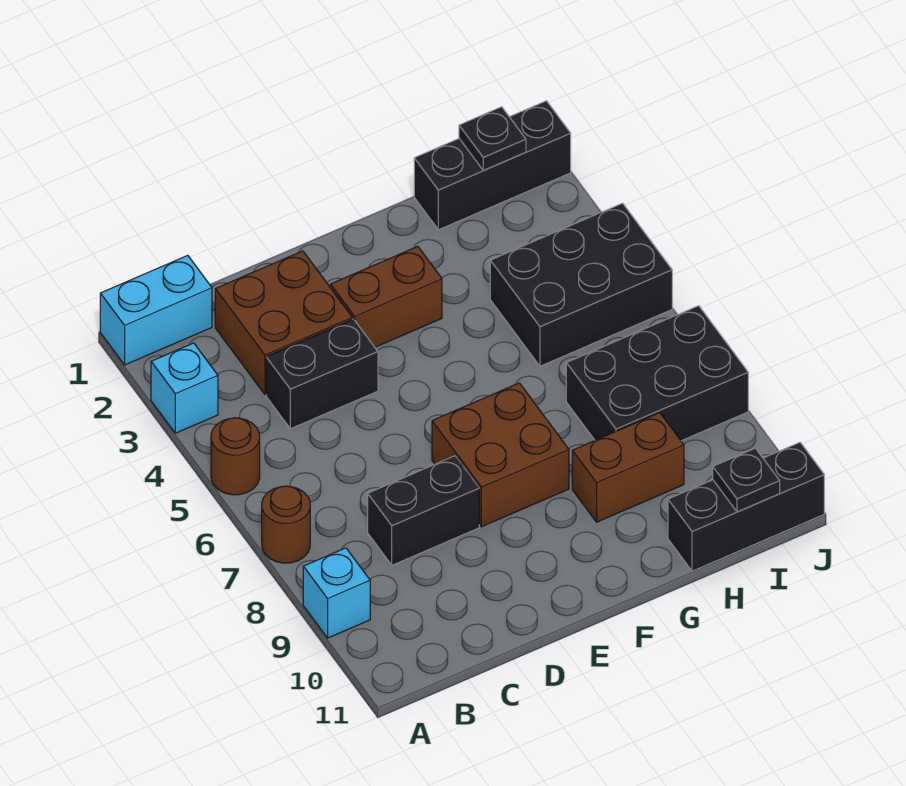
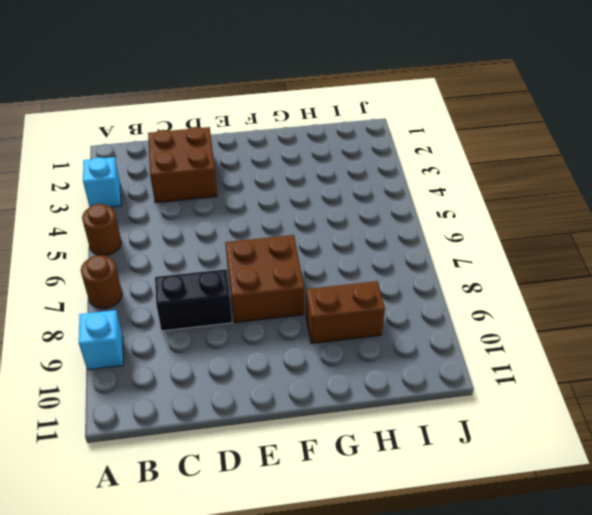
none -> cyan brick A1:B1 level 1
none -> black brick C4:D4 level 1
none -> brown brick E3:F3 level 1

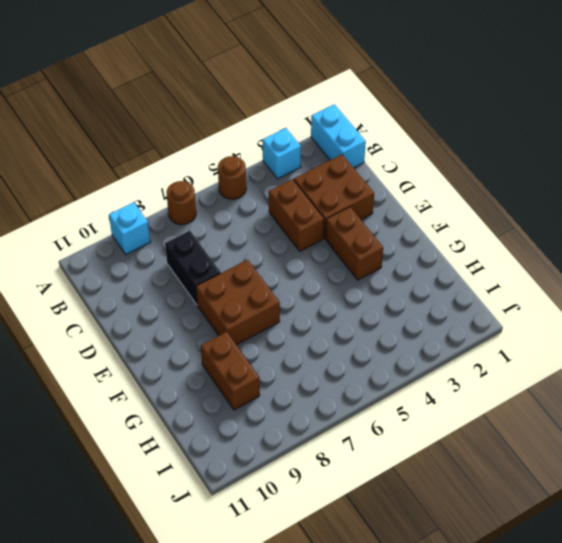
brown brick C4:D4 level 1 -> black brick C4:D4 level 1
none -> black brick H1:J1 level 1
none -> black brick H4:J5 level 1
none -> black brick H7:J8 level 1

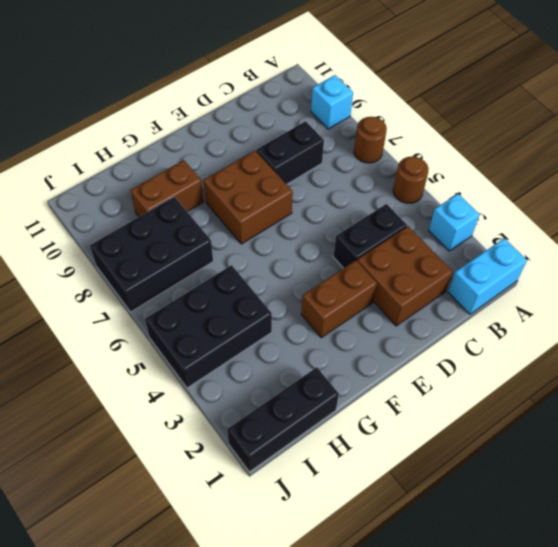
none -> black brick H11:J11 level 1
none -> black plate I1 level 2
none -> black plate I11 level 2

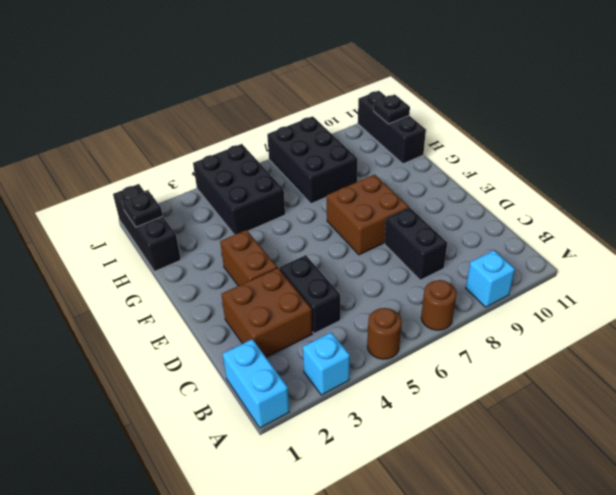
none -> brown brick G9:H9 level 1

